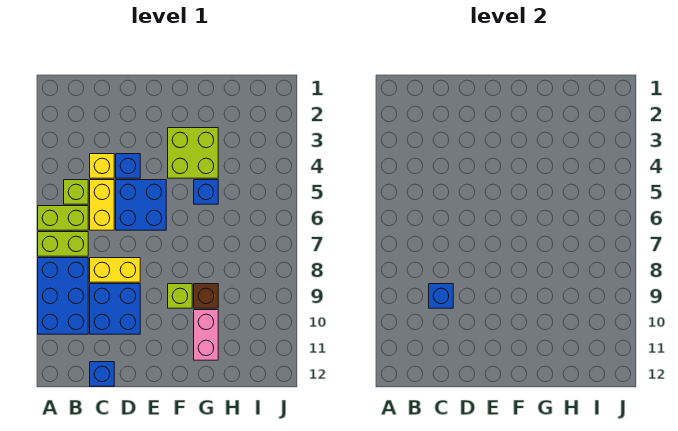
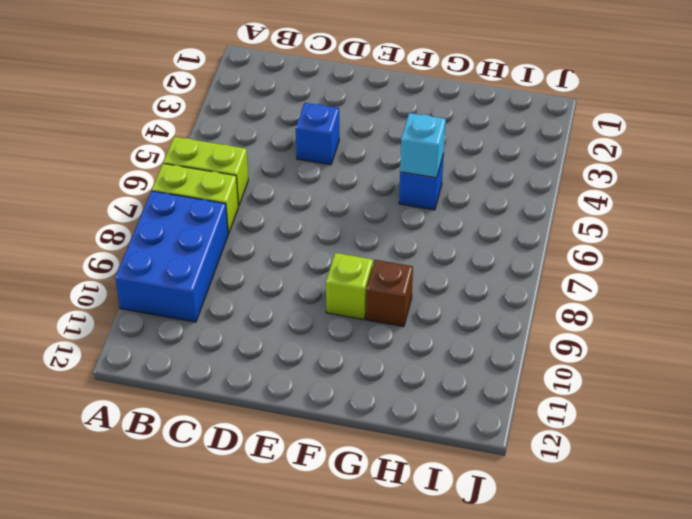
cyan brick G5 level 2 -> none
none -> lime brick B5 level 1
none -> yellow brick C4 level 1
none -> yellow brick C5:C6 level 1

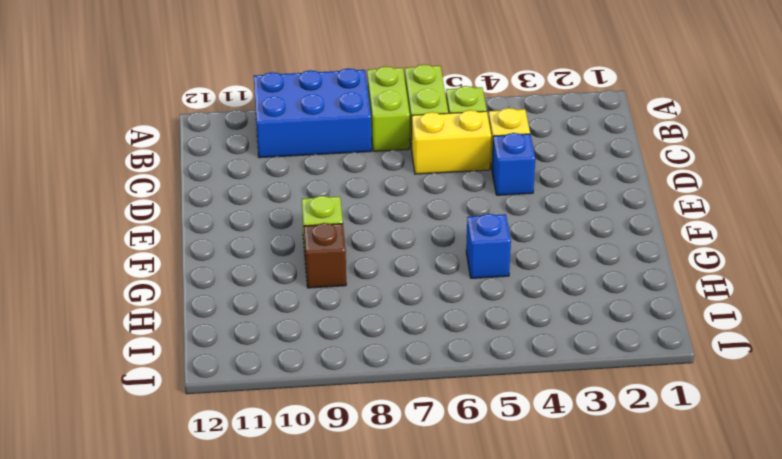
none -> yellow brick C8:D8 level 1
none -> blue brick C9:D10 level 1
none -> blue brick C12 level 1

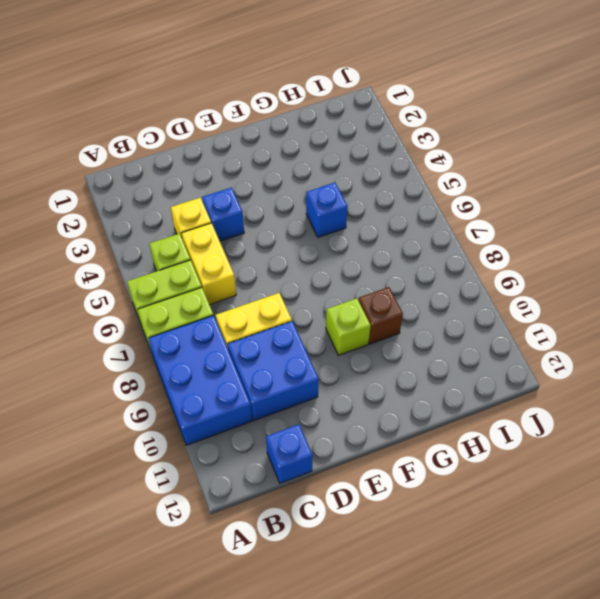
none -> blue brick D5:E6 level 1
none -> lime brick F3:G4 level 1
none -> pink brick G10:G11 level 1

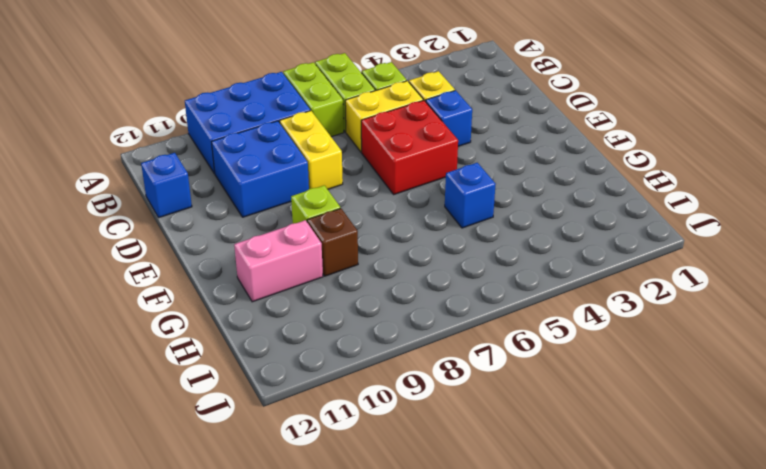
red brick D5:E6 level 1 -> blue brick D5:E6 level 1
none -> lime brick F3:G4 level 1
none -> blue brick C9 level 2

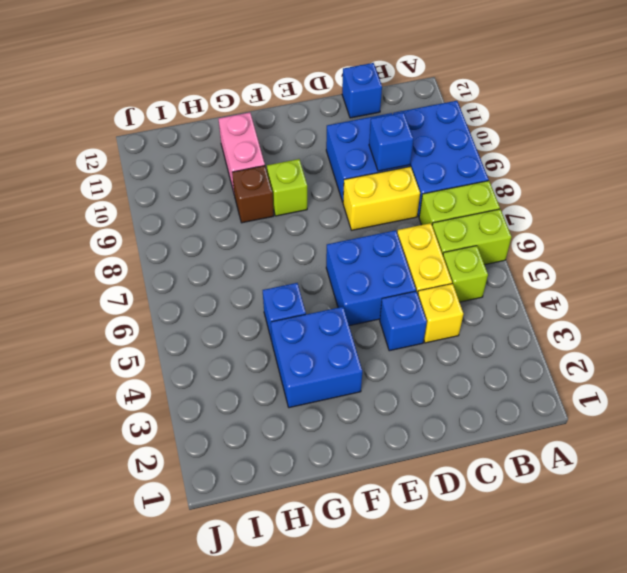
blue brick F3:G4 level 1 -> lime brick F3:G4 level 1

